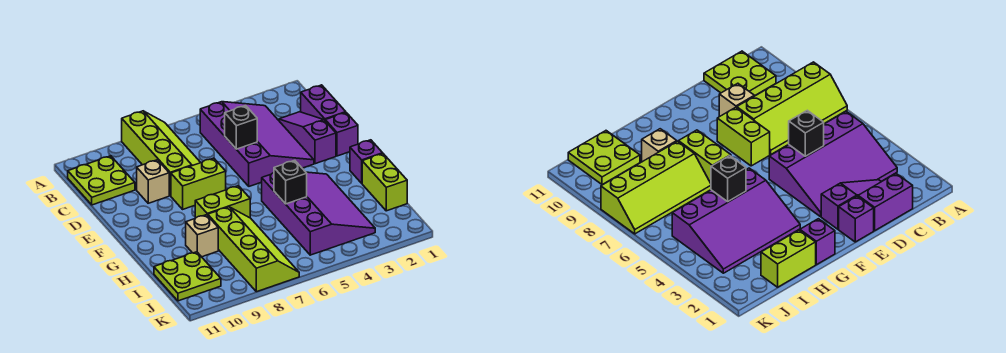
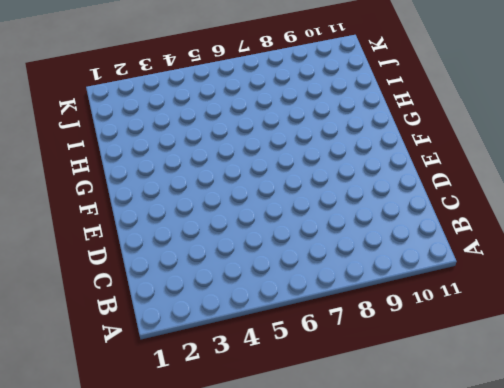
none -> lime slope A7:D8 level 1 top 8
none -> purple slope B3:E5 level 1 top 5
none -> lime plate B10:C11 level 1

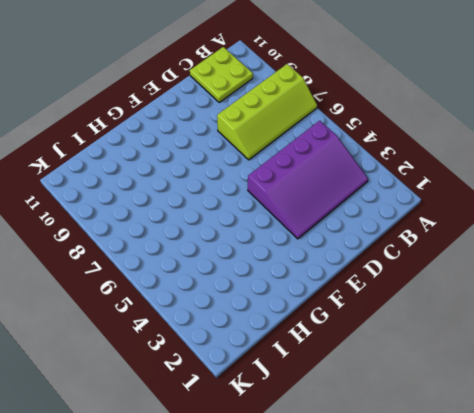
none -> purple brick C1:D1 level 1
none -> purple slope C2:E2 level 1 top E
none -> tan brick D9 level 1

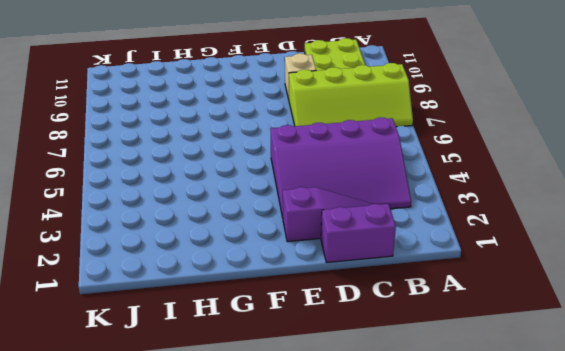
none -> purple brick E1 level 1
none -> lime brick E7:E8 level 1
none -> purple brick G1 level 1

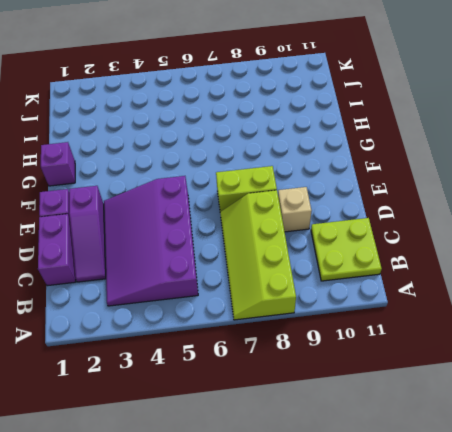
none -> purple slope G3:J5 level 1 top 5
none -> lime brick G7:G8 level 1
none -> lime brick H1:I1 level 1

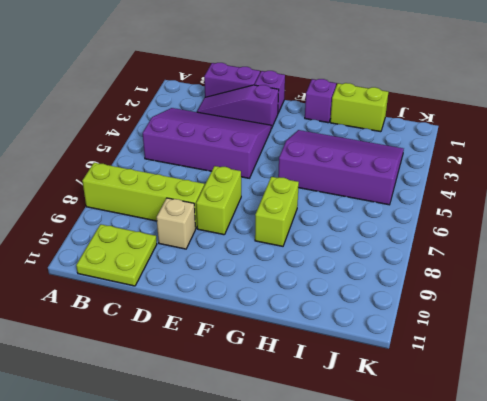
none -> lime slope H7:K8 level 1 top 8
none -> tan brick H9 level 1
none -> lime plate I10:J11 level 1

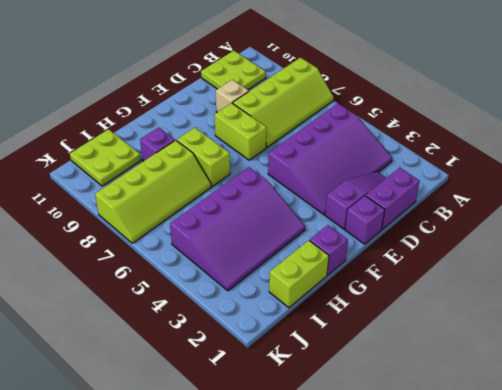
purple brick H9 level 1 -> tan brick H9 level 1
none -> black brick D5 level 2
none -> black brick H5 level 2

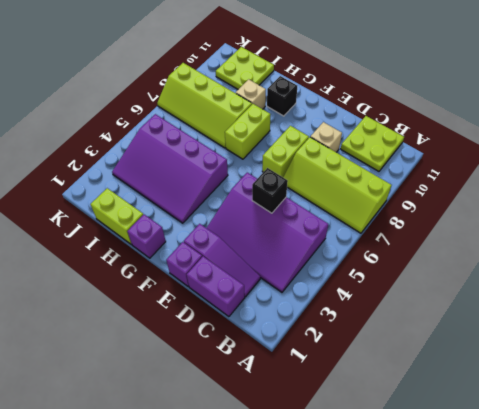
black brick G10 level 1 -> black brick H5 level 2

